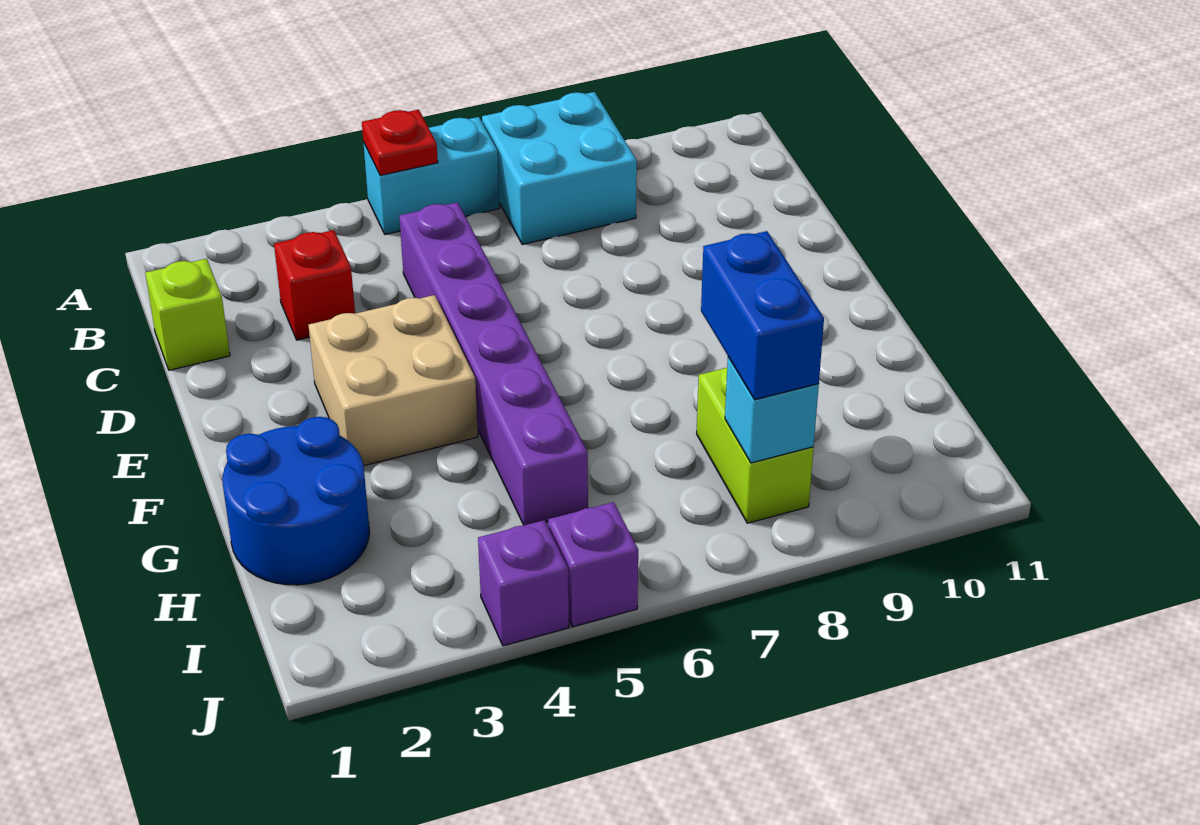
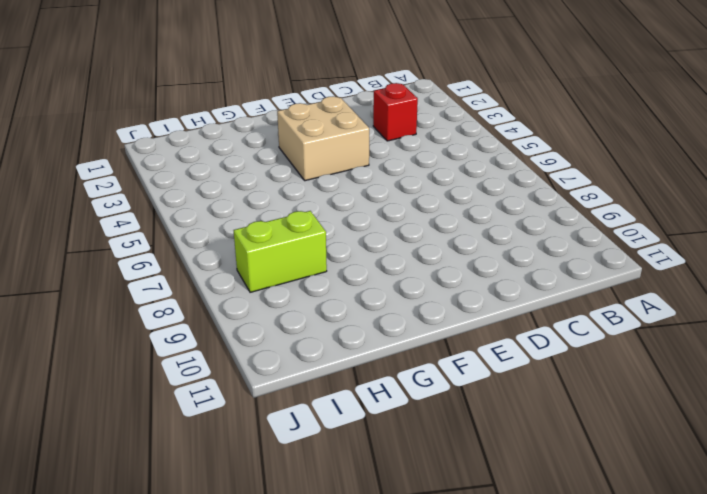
none -> cyan brick A5:A6 level 1
none -> cyan brick A7:B8 level 1
none -> lime brick C1 level 1

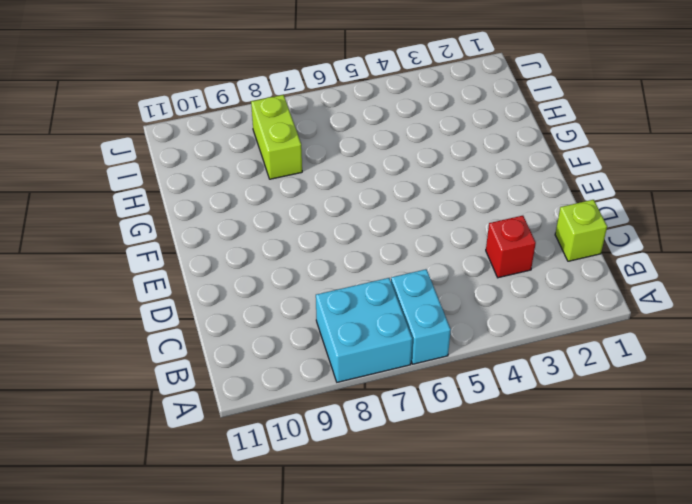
cyan brick A6:B6 level 1 -> cyan brick A5:A6 level 1
none -> purple brick C5:H5 level 1
none -> tan brick E3:F4 level 1
none -> blue round brick G1:H2 level 1

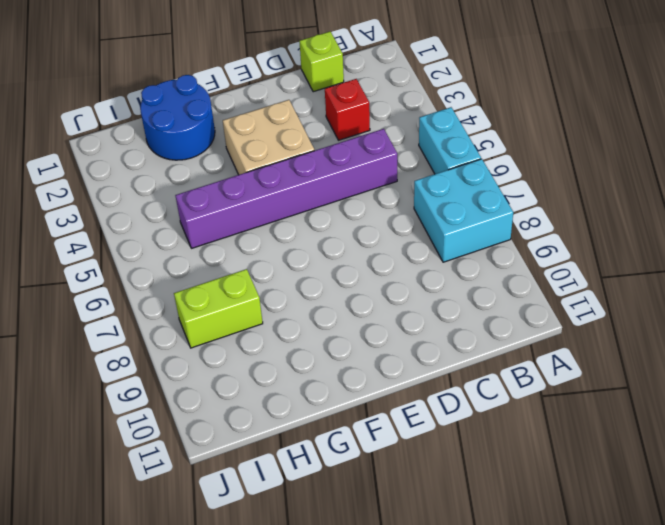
none -> purple brick J4 level 1
none -> purple brick J5 level 1
none -> red plate A5 level 2

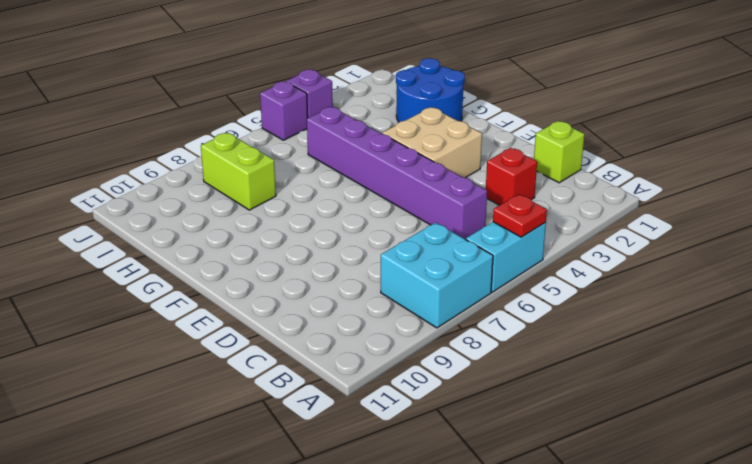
none -> cyan brick I8 level 2
none -> blue brick H8:I8 level 3

